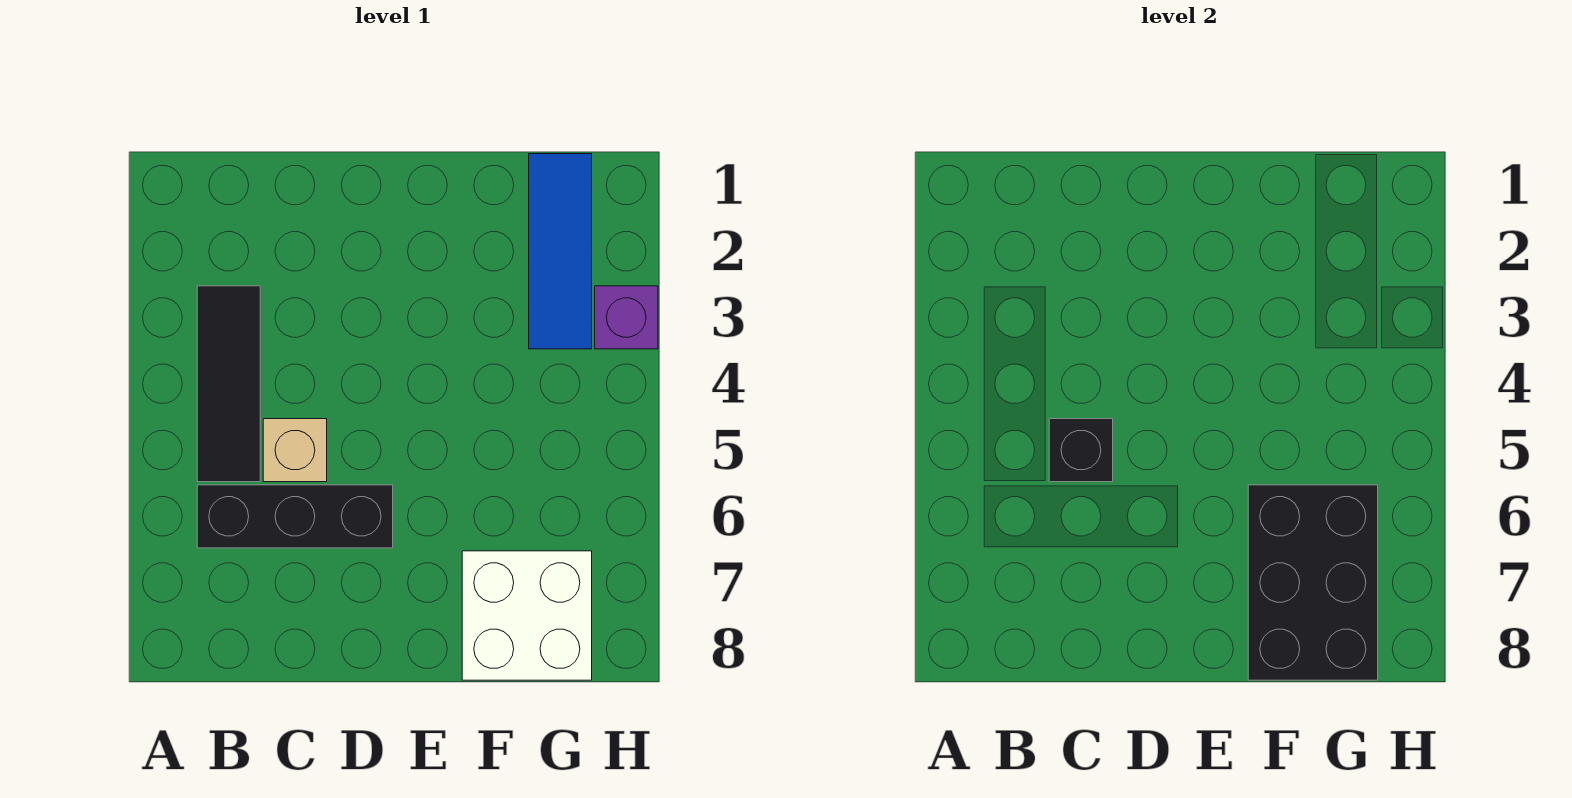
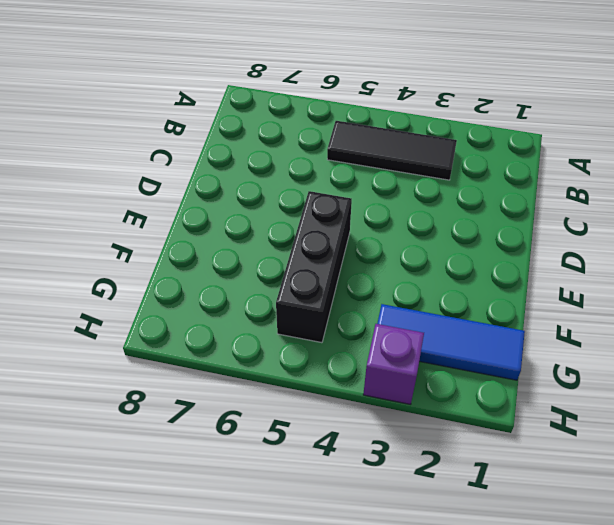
black brick E5:G5 level 1 -> black brick B6:D6 level 1
none -> tan brick C5 level 1
none -> white brick F7:G8 level 1

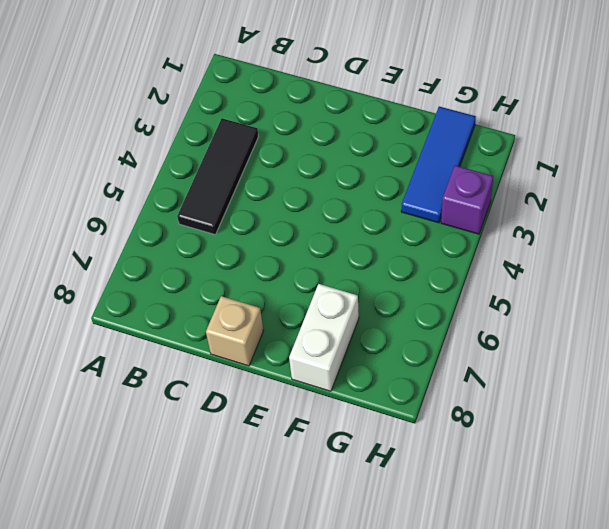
tan brick D8 level 1 -> tan brick C5 level 1
white brick F7:F8 level 1 -> white brick F7:G8 level 1
none -> black brick B6:D6 level 1
none -> black brick C5 level 2

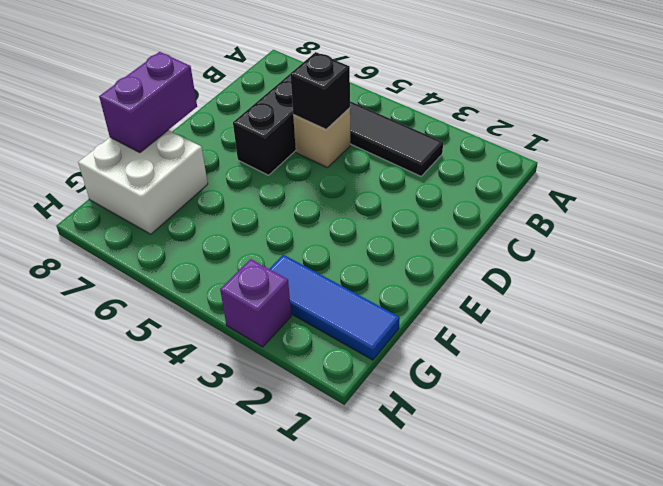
purple brick E8:F8 level 2 -> black brick F6:G8 level 2

